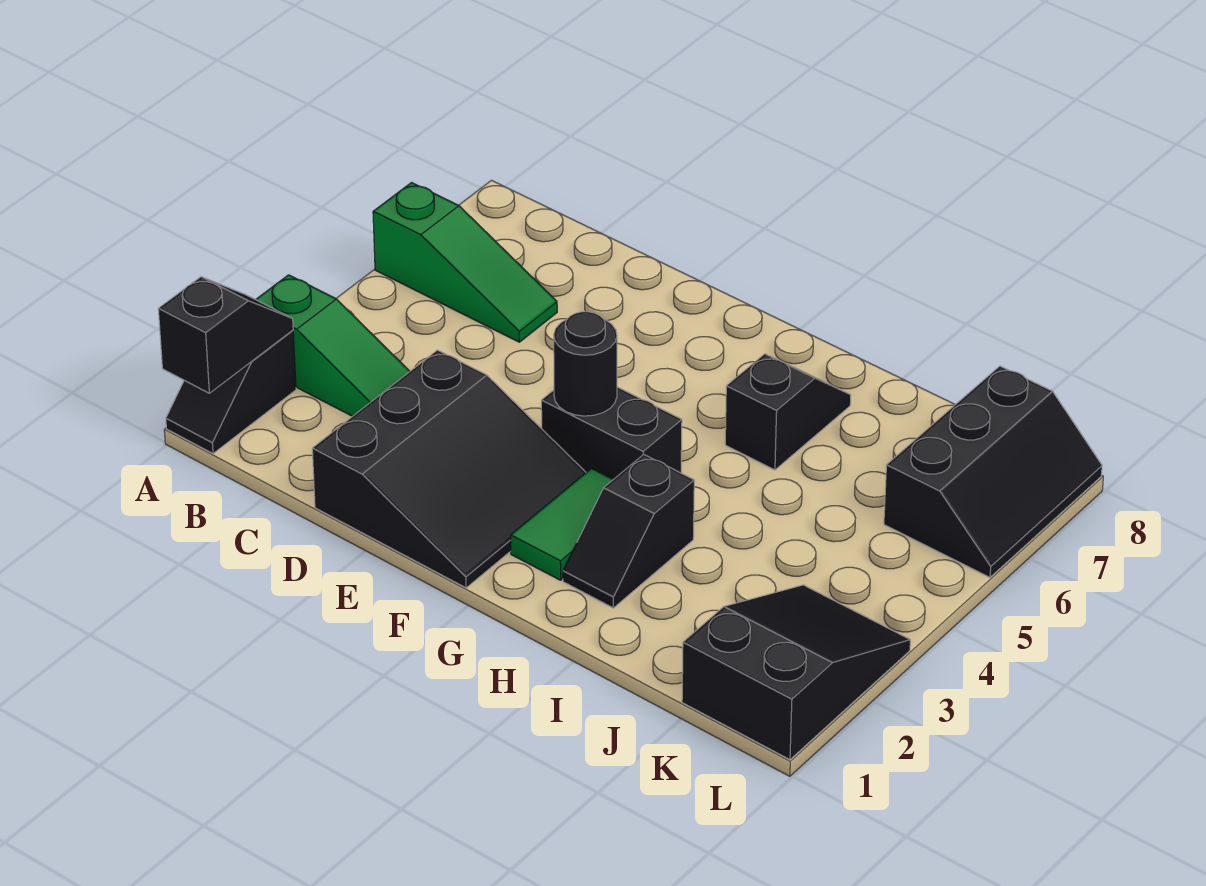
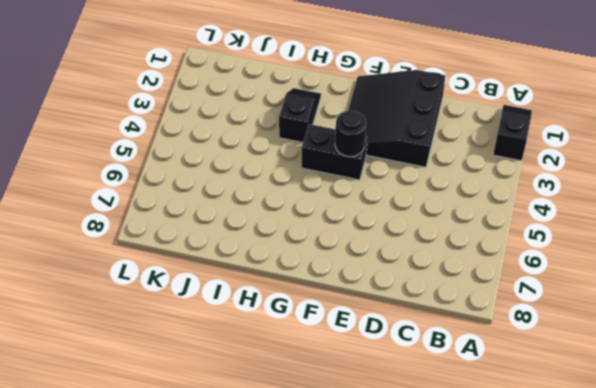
none -> green slope A3:C3 level 1 top A
none -> green slope A6:C6 level 1 top A
none -> green tile G2:G3 level 1

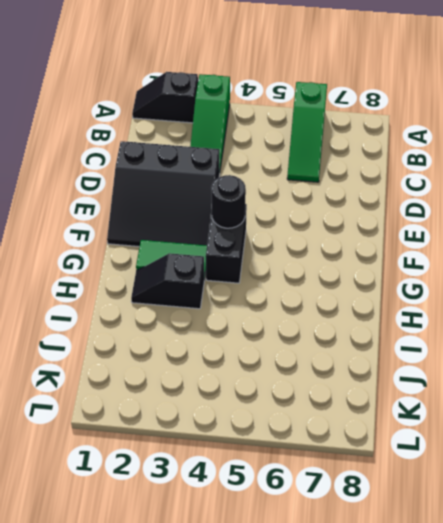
none -> black slope H6:H7 level 1 top 6
none -> black slope K1:L3 level 1 top 1
none -> black slope K6:L8 level 1 top K

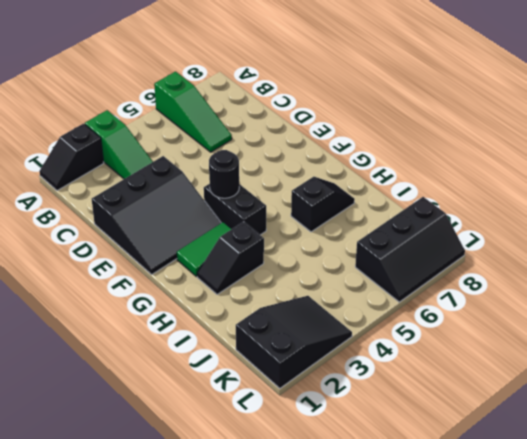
none -> black slope A1:A2 level 2 top 1

